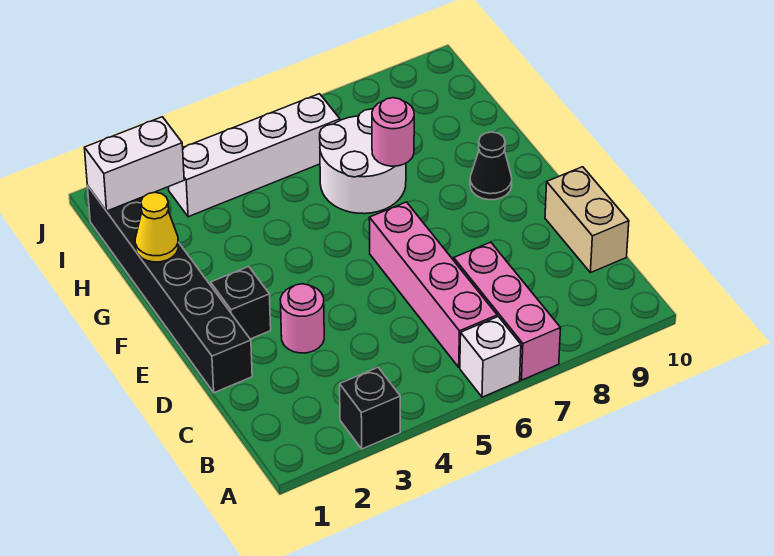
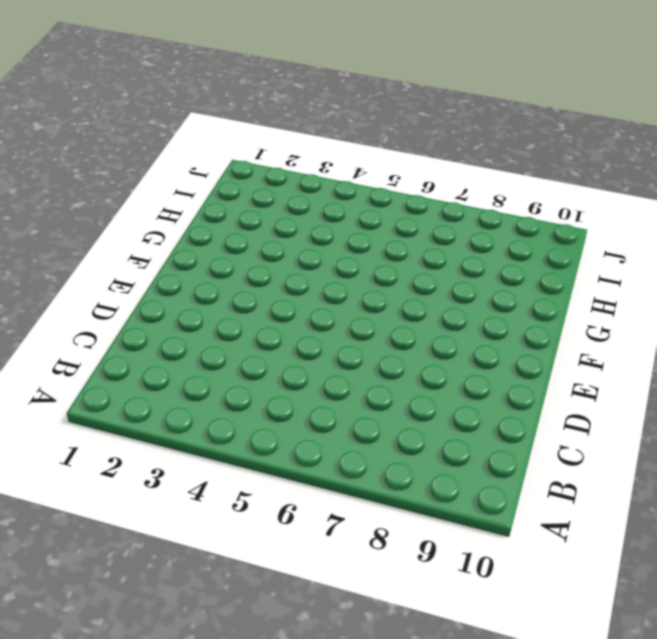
none -> black brick A3 level 1
none -> white brick A6 level 1
none -> pink brick A7:C7 level 1

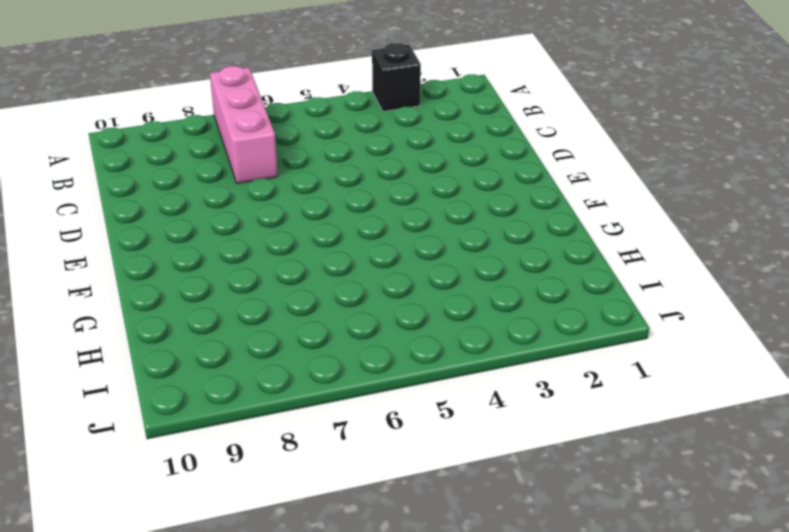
none -> white brick A6 level 1
none -> pink brick B6:E6 level 1
none -> tan brick C10:D10 level 1

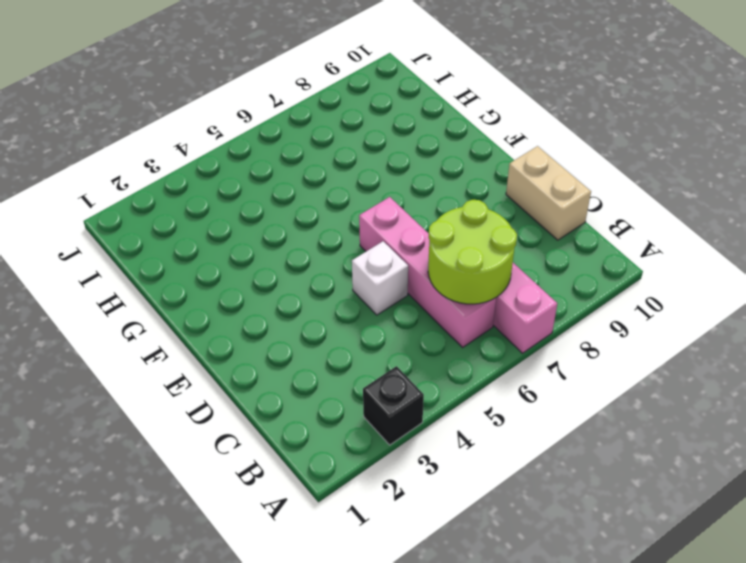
lime round brick B6:C7 level 2 -> none
white brick D5 level 1 -> white brick A6 level 1
none -> black brick D1:I1 level 1
none -> pink round brick D3 level 1
none -> black brick E2 level 1

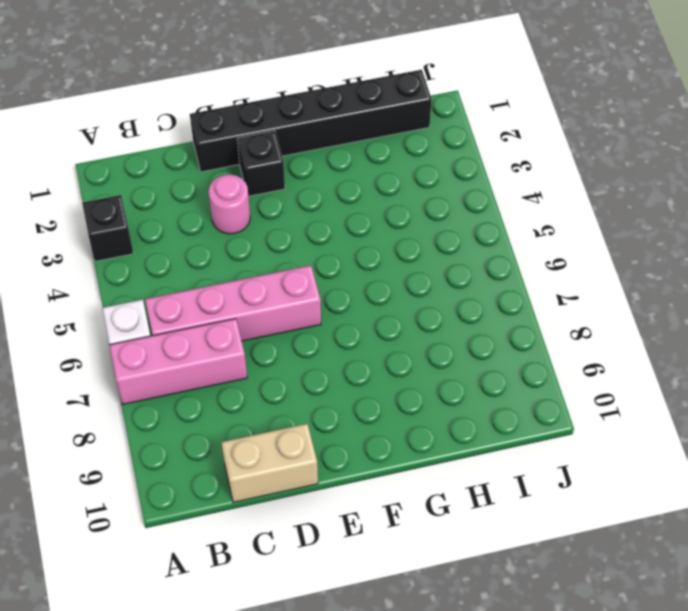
none -> black cone F9 level 1
none -> white round brick G6:H7 level 1
none -> white brick I3:I6 level 1

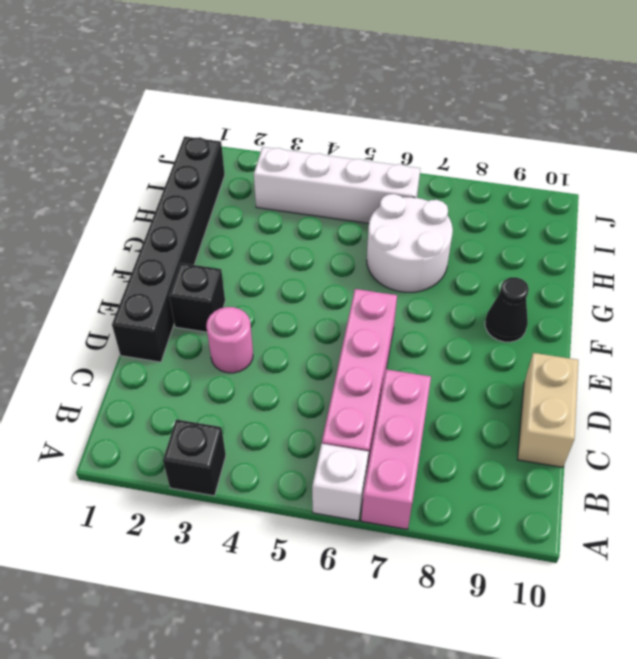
none -> yellow cone G1 level 2
none -> pink round brick G7 level 2
none -> white brick I1:I2 level 2

